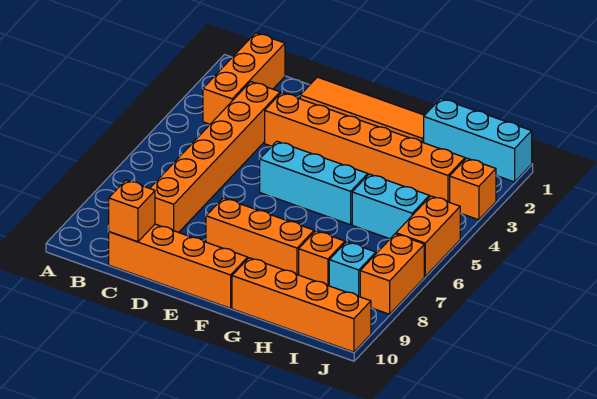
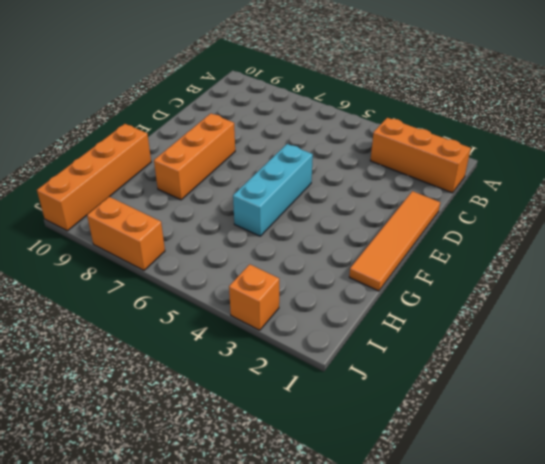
none -> orange brick C3:C8 level 1
none -> orange brick C10:F10 level 1
none -> orange brick D3:I3 level 1

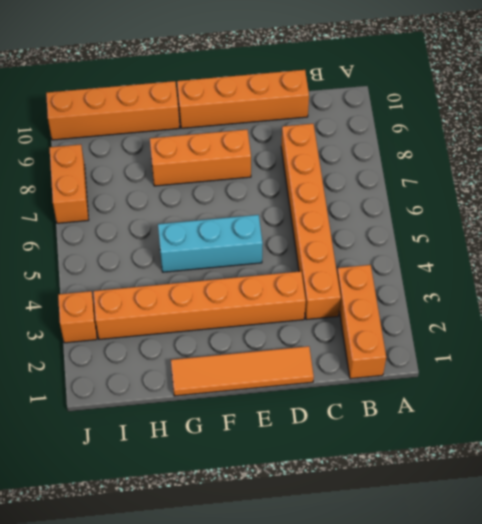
none -> cyan brick H1:J1 level 1
none -> cyan brick H5:I5 level 1
none -> orange brick H8 level 1

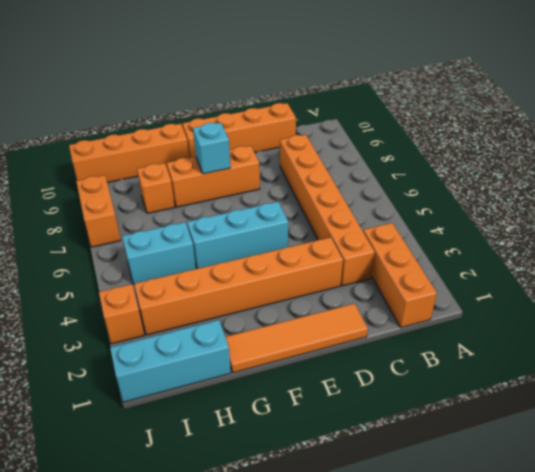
cyan brick F8 level 2 -> cyan brick I8 level 1
none -> orange brick J5:J6 level 1
none -> orange brick C10 level 2

